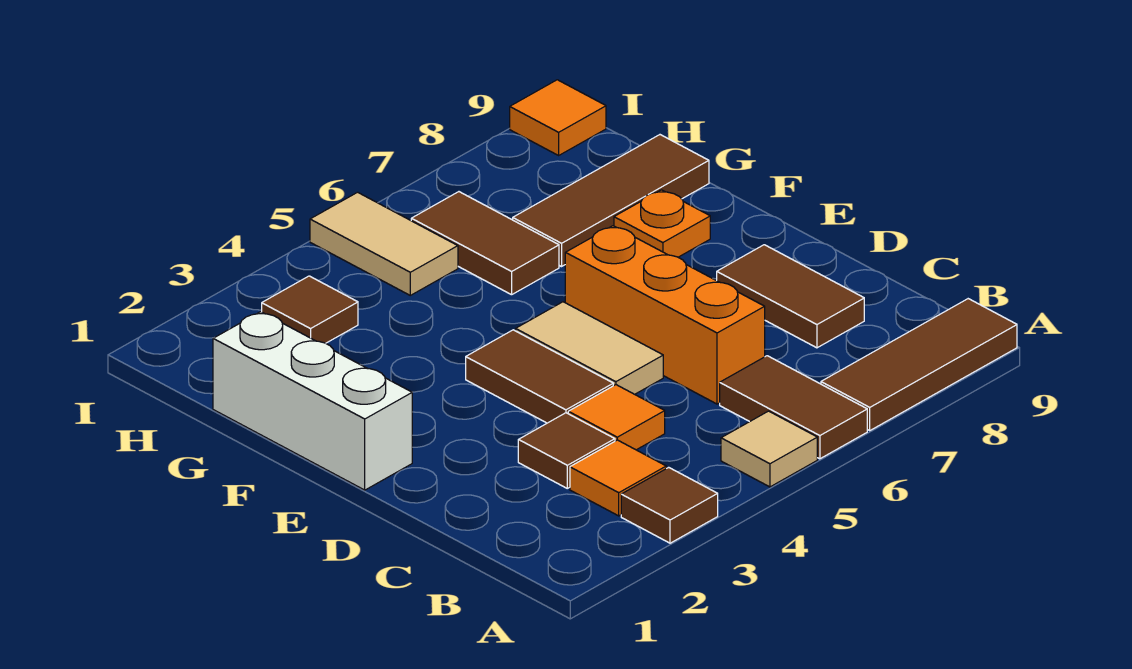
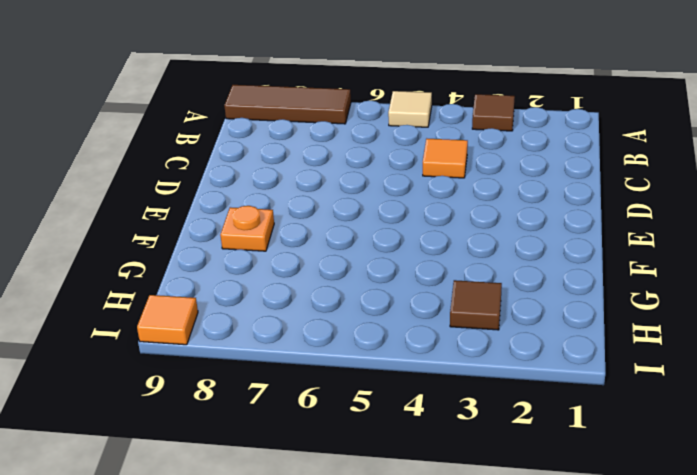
none -> brown tile A6:B6 level 1
none -> orange tile B3 level 1
none -> brown tile C3 level 1

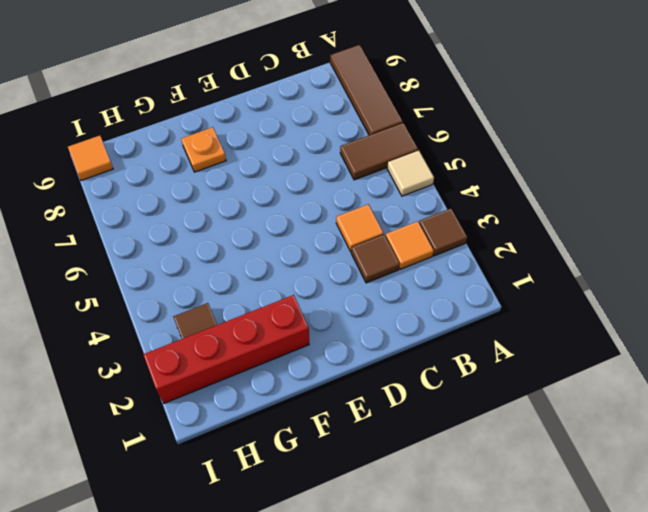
red brick F2:I2 level 1 -> none
none -> orange brick C6:E6 level 1
none -> brown tile C8:D8 level 1
none -> brown tile D4:E4 level 1

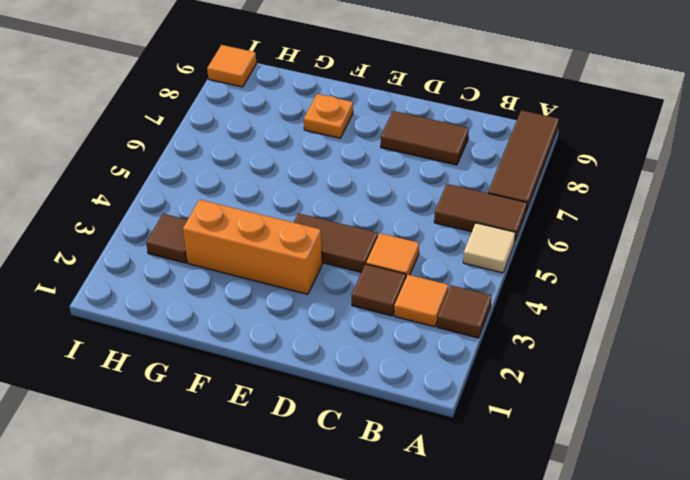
orange brick E3:G3 level 1 -> orange brick C6:E6 level 1
none -> tan tile D5:E5 level 1
none -> white brick E1:G1 level 1
none -> brown tile G6:H6 level 1

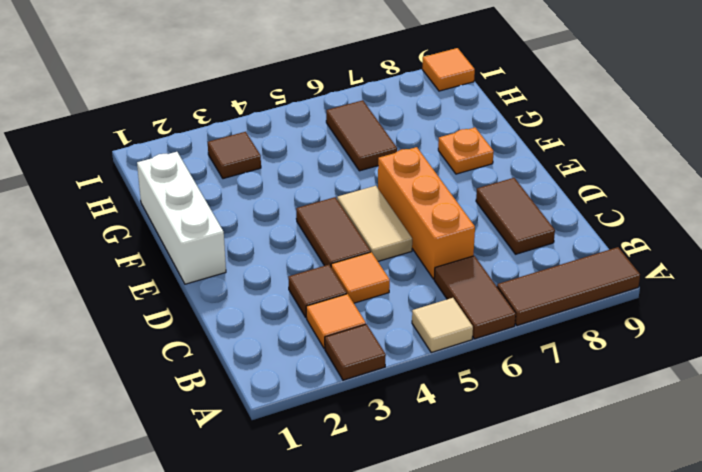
none -> brown tile G7:G9 level 1
none -> tan tile H5:I5 level 1

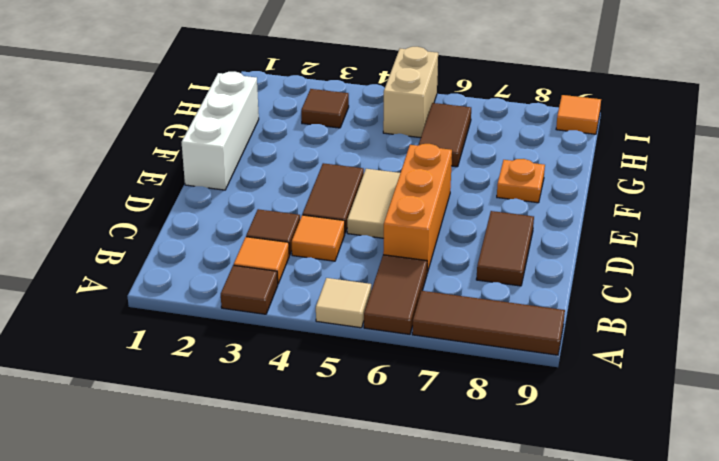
tan brick H5:I5 level 1 -> tan tile H5:I5 level 1
none -> brown tile G7:G9 level 1

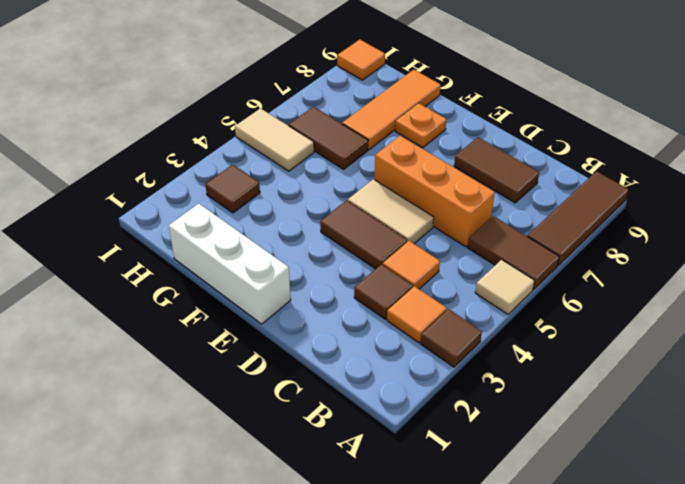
orange tile G7:G9 level 1 -> brown tile G7:G9 level 1

